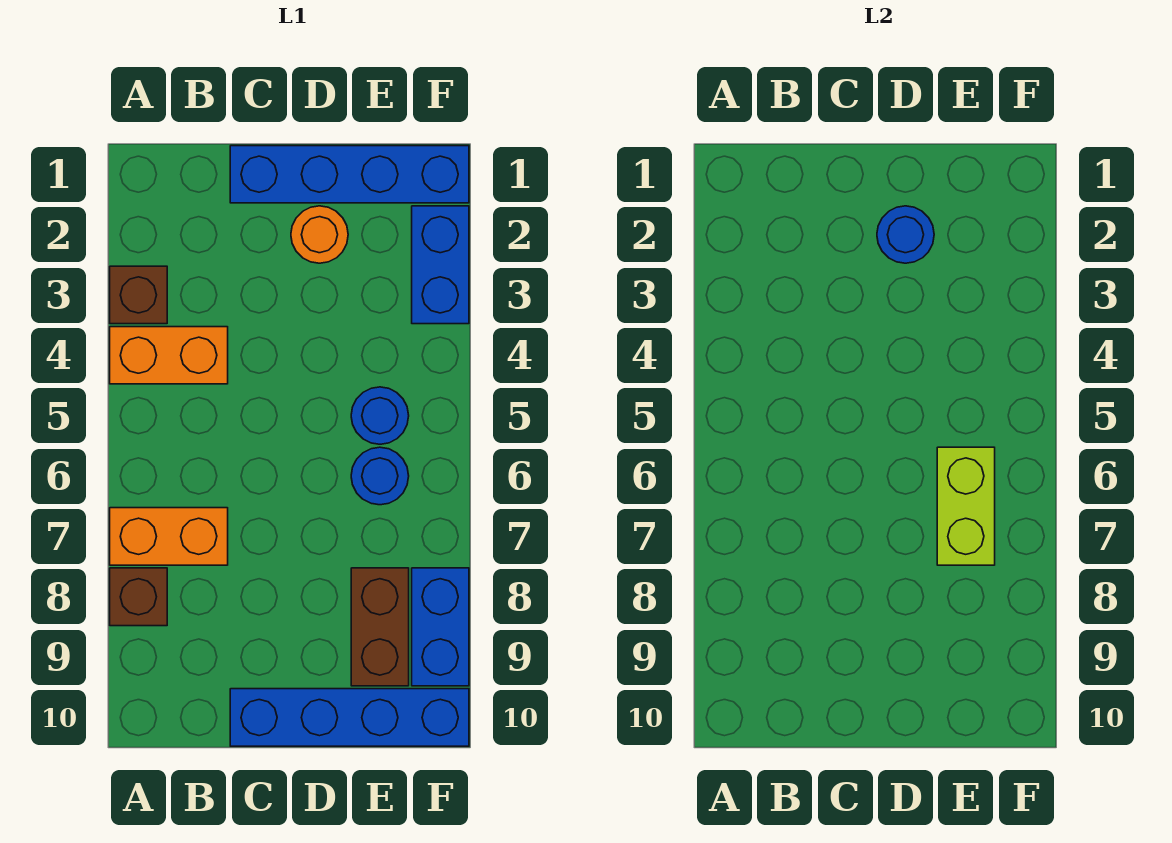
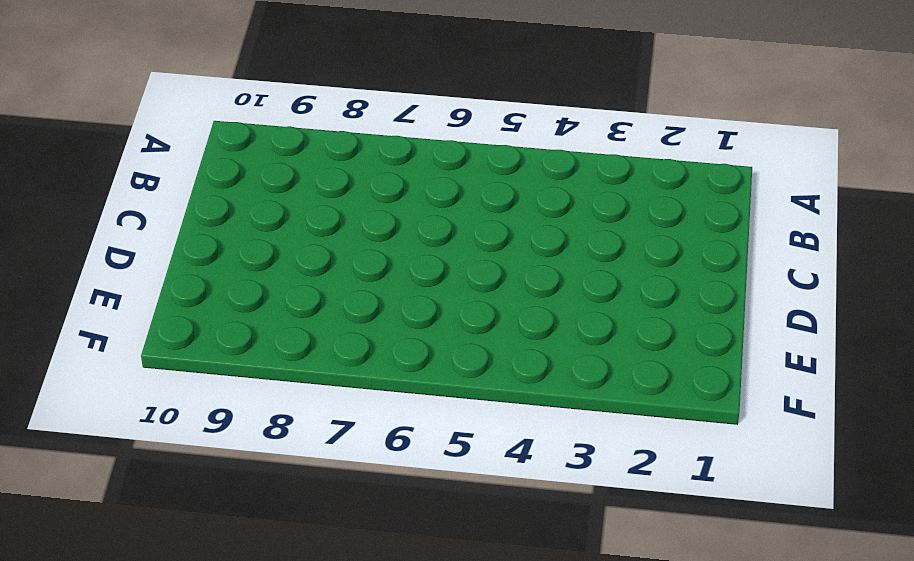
none -> brown brick A3 level 1
none -> orange brick A4:B4 level 1
none -> orange brick A7:B7 level 1

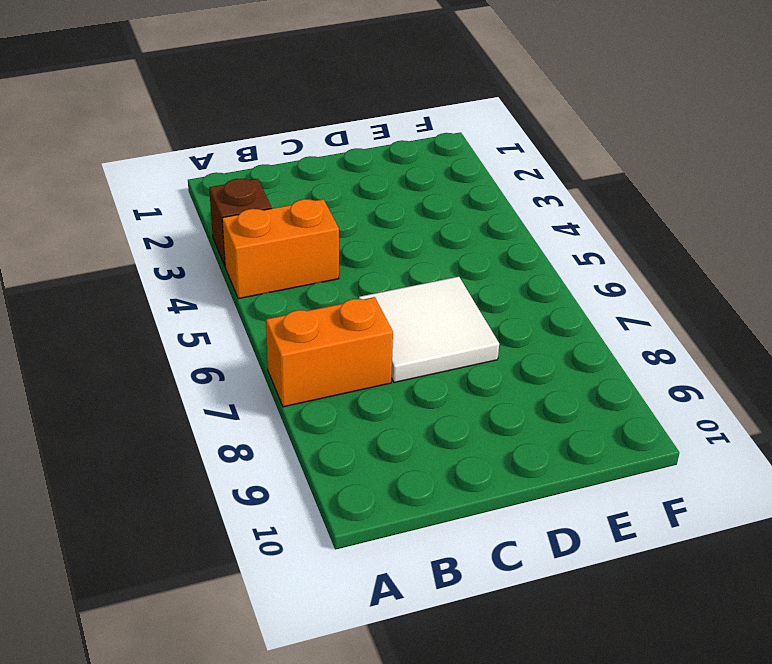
white tile C6:D7 level 1 -> none
none -> brown brick A8 level 1
none -> blue brick C1:F1 level 1
none -> blue brick C10:F10 level 1

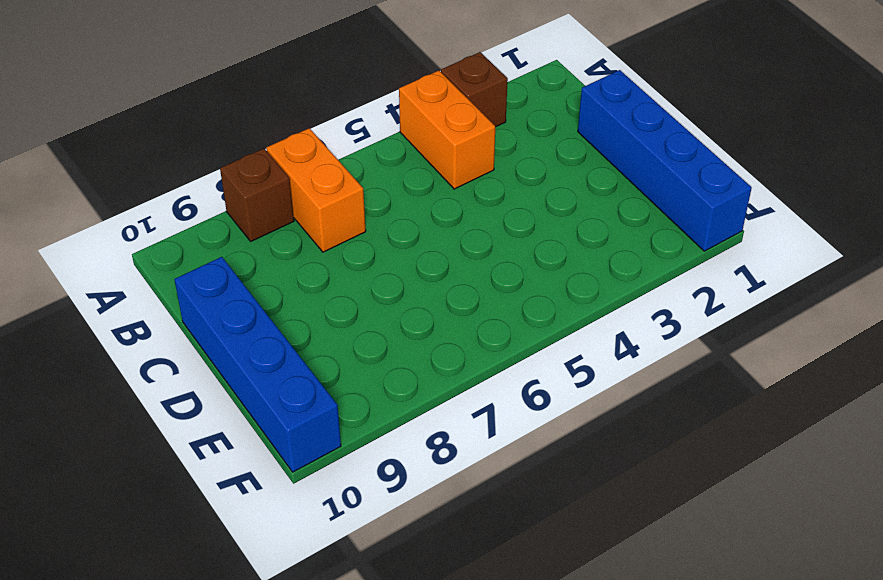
none -> orange round brick D2 level 1
none -> blue round brick E5 level 1
none -> blue round brick E6 level 1

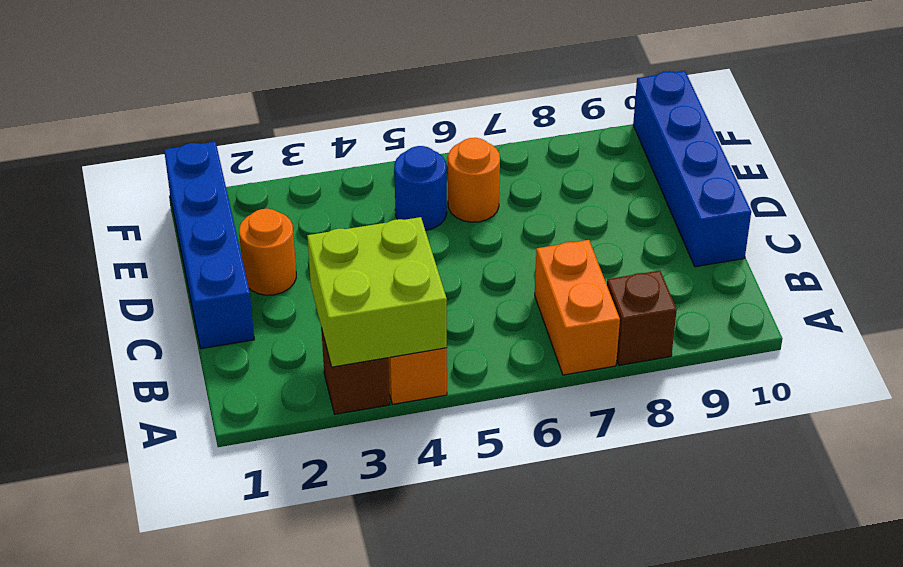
lime brick A3:B4 level 2 -> none
orange round brick E6 level 1 -> blue round brick E6 level 1
none -> brown brick E8:E9 level 1
none -> blue brick F2:F3 level 1
none -> blue brick F8:F9 level 1

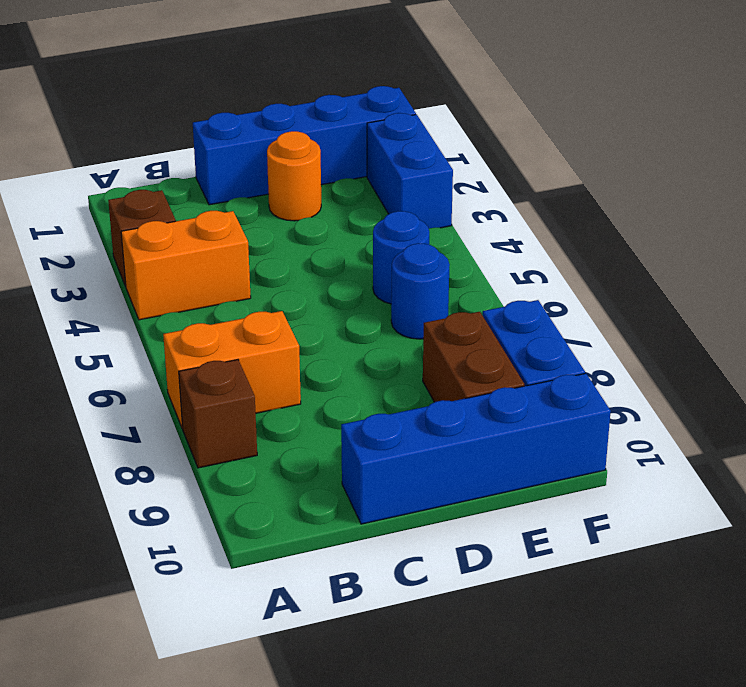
none -> blue round brick D2 level 2
none -> lime brick E6:E7 level 2

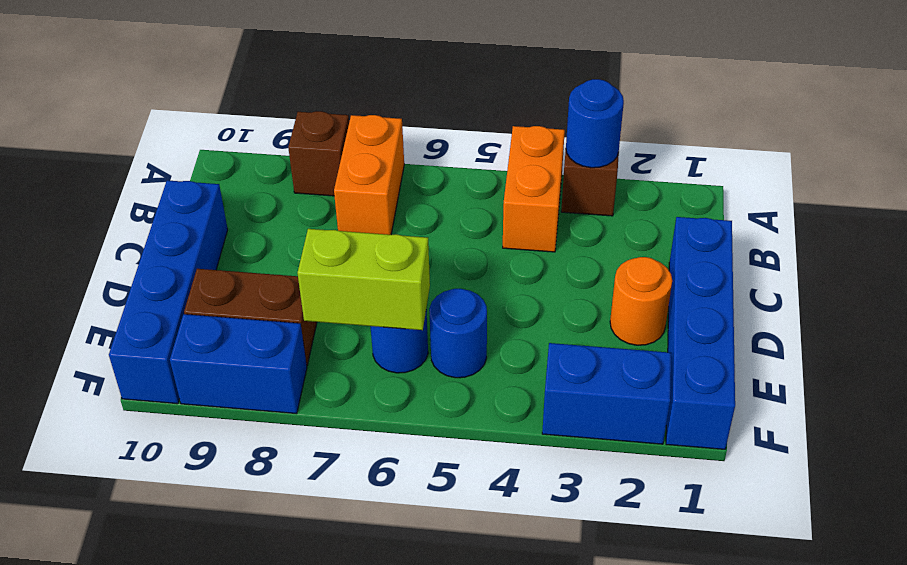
blue round brick A3 level 2 -> blue round brick D2 level 2

